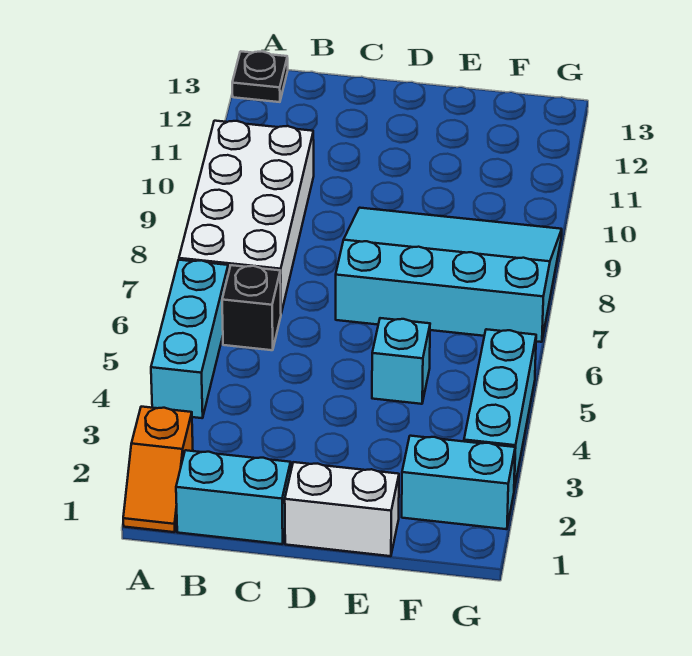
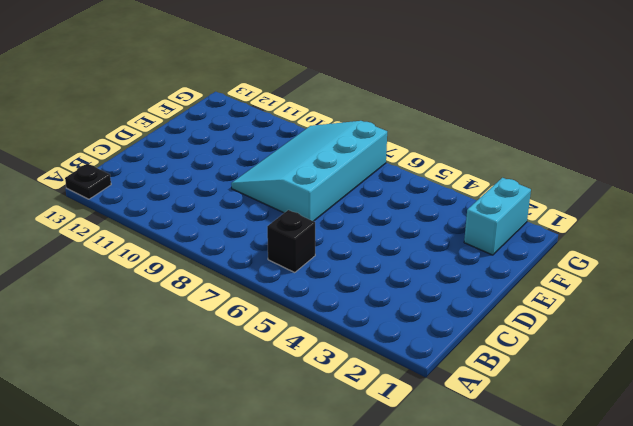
none -> orange slope A1:A2 level 1 top 2
none -> cyan brick A4:A6 level 1

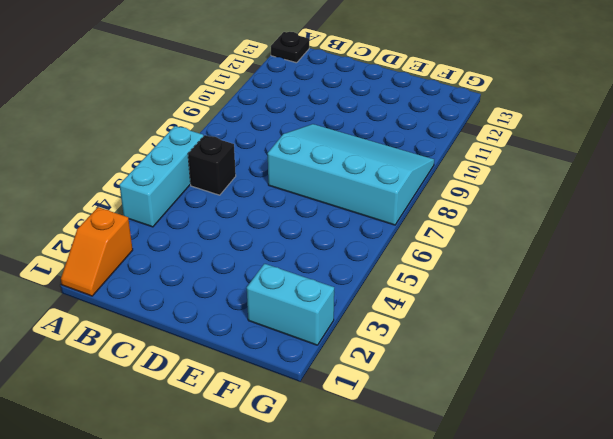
none -> white brick A7:B10 level 1
none -> cyan brick B1:C1 level 1

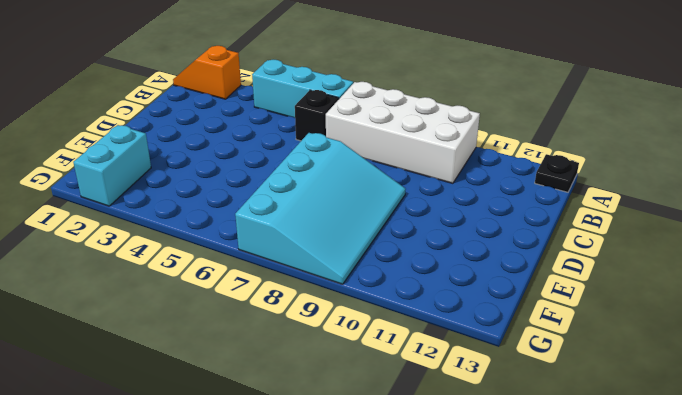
none -> cyan brick B1:C1 level 1
none -> white brick D1:E1 level 1

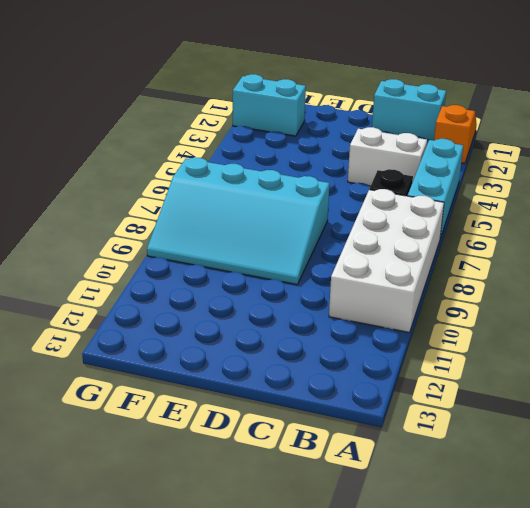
white brick B4:C4 level 1 -> white brick D1:E1 level 1
none -> black plate A13 level 1
none -> cyan brick E5 level 1

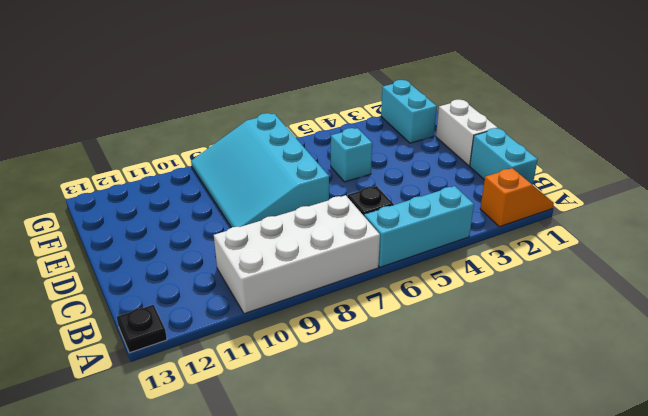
none -> cyan brick G3:G5 level 1

